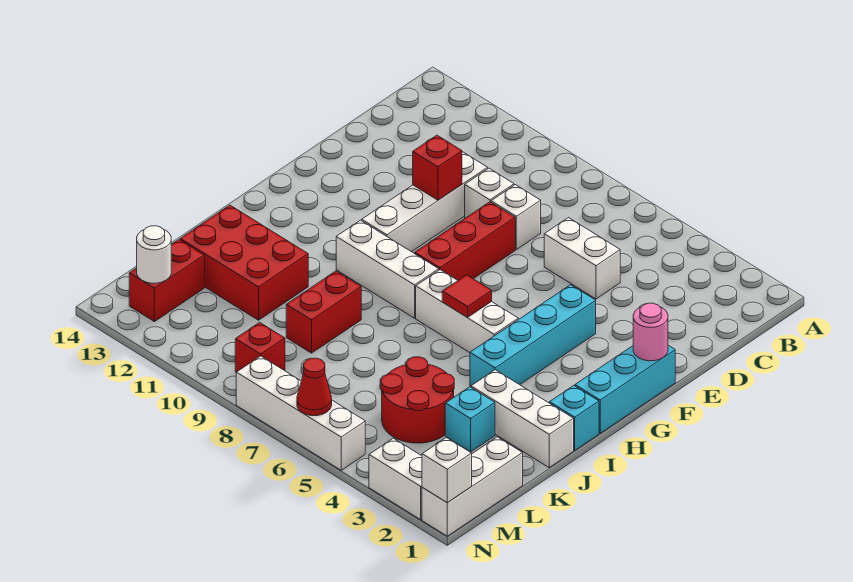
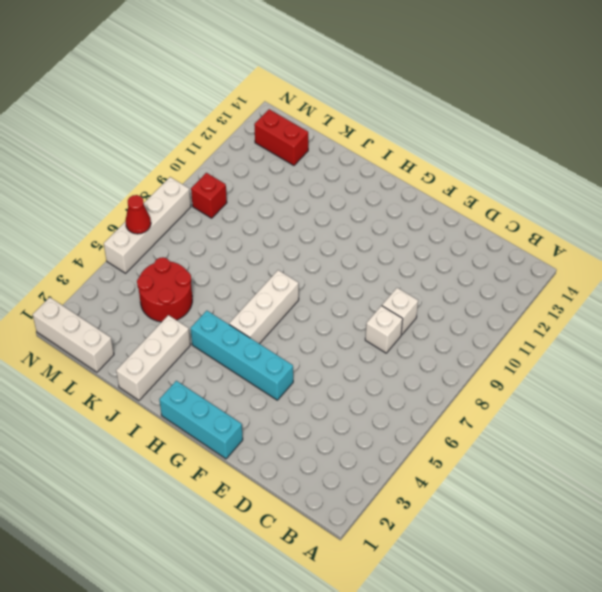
none -> white brick D5:D6 level 1
none -> white brick D10:G10 level 1
none -> red brick E8:G8 level 1

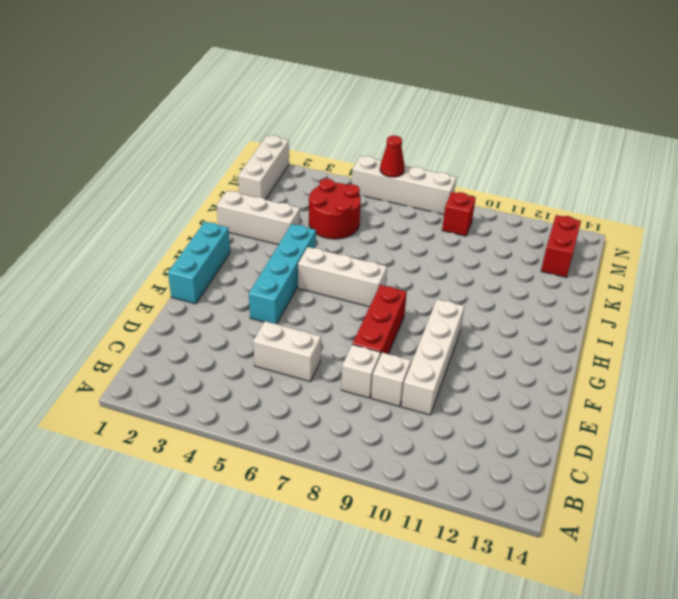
none -> white brick H8:H10 level 1
none -> cyan brick I1 level 1
none -> red brick J9:K9 level 1

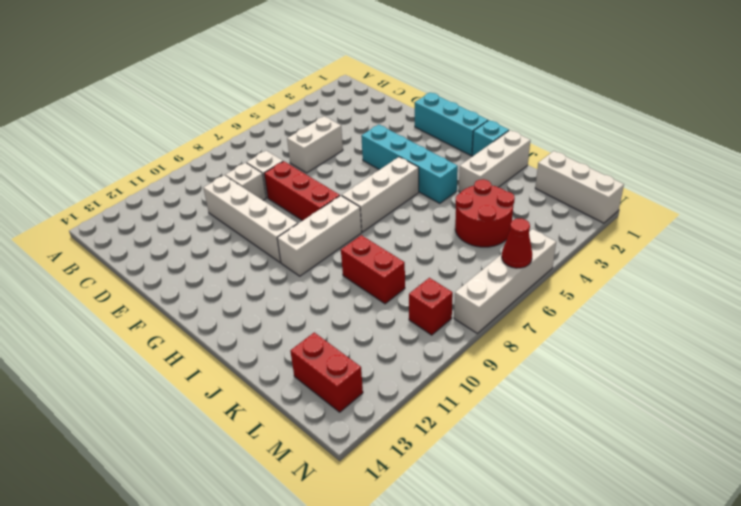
none -> red brick J11:K13 level 1
none -> cyan brick K3 level 1
none -> white brick N2:N3 level 1

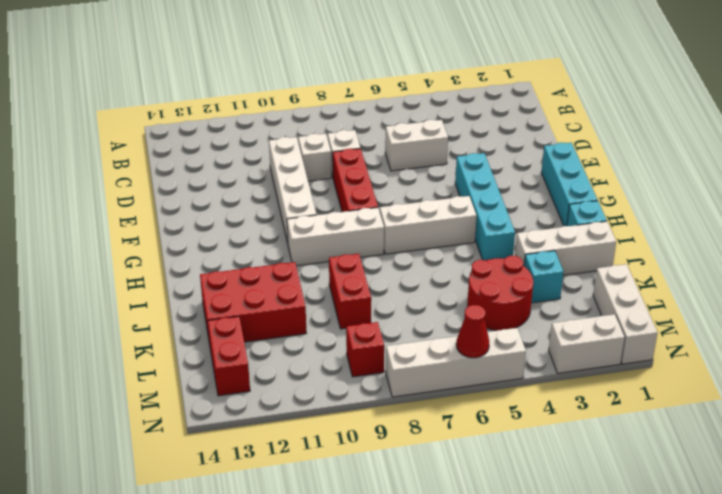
none -> red brick E10 level 2
none -> pink round brick F1 level 2
none -> red tile H6 level 2

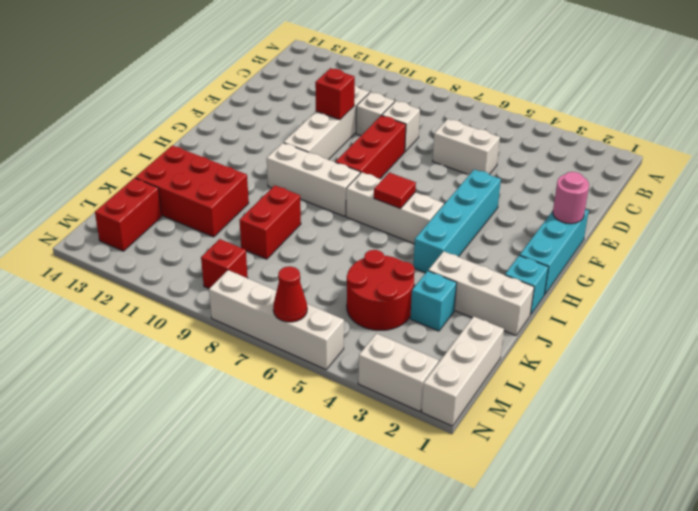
none -> white round brick M13 level 2
none -> white brick N1 level 2

